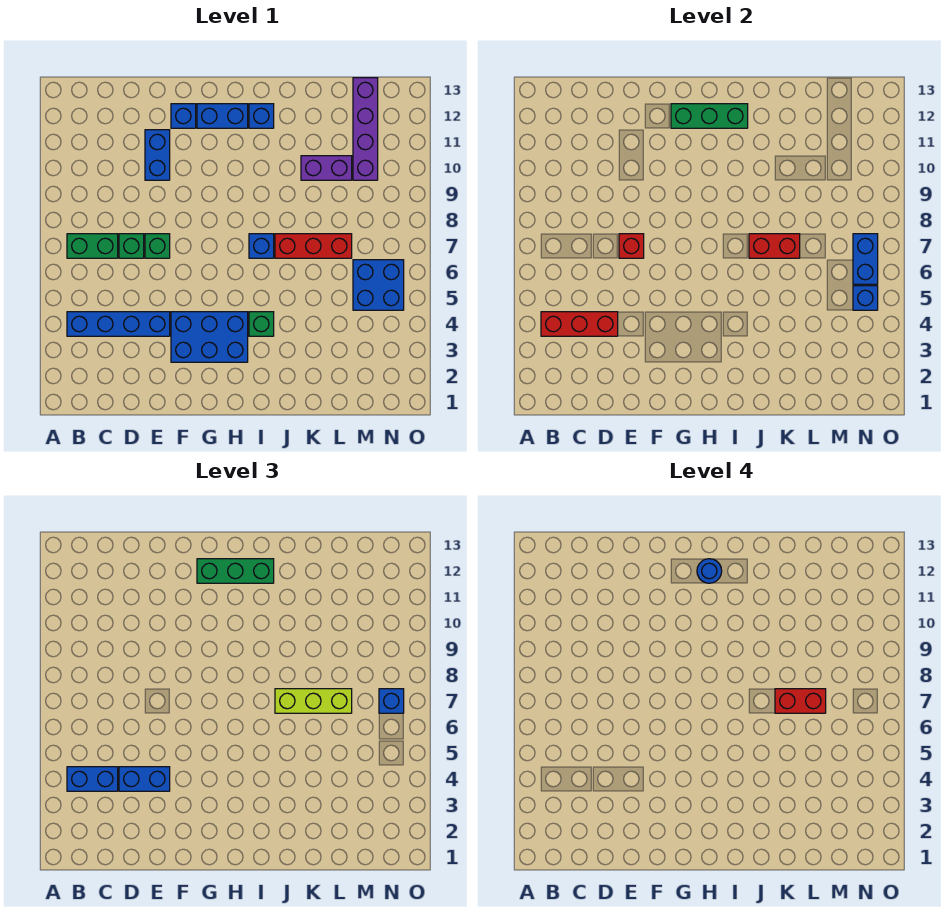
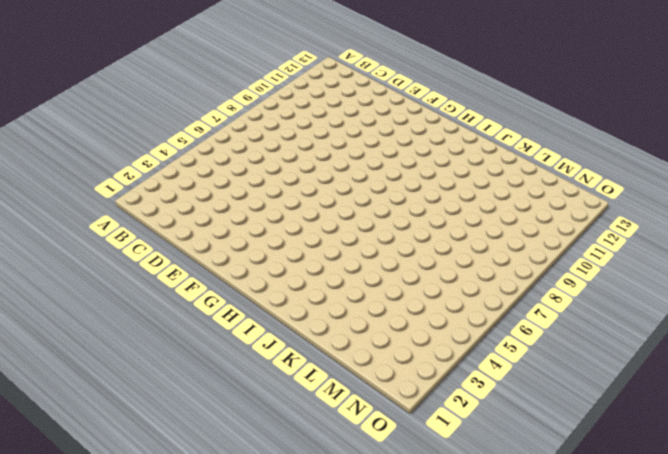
none -> blue brick B4:E4 level 1
none -> green brick B7:C7 level 1
none -> green brick D7 level 1

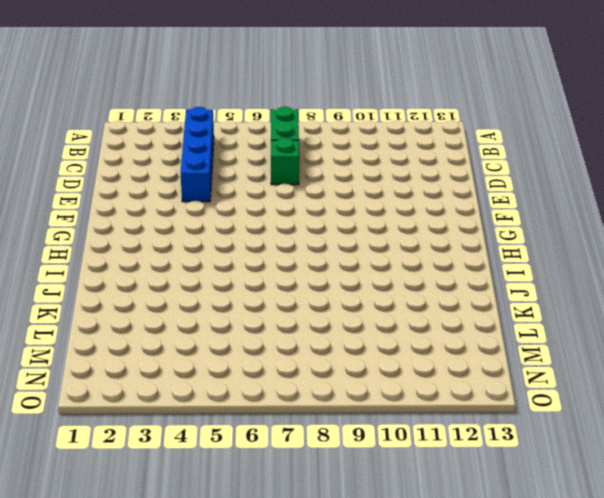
none -> green brick E7 level 1
none -> blue brick E10:E11 level 1
none -> blue brick F3:H4 level 1

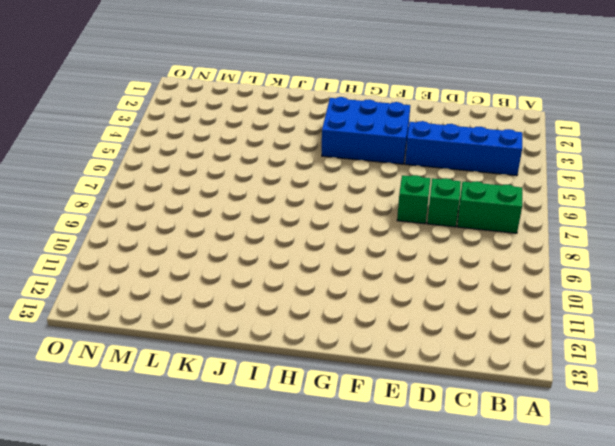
none -> blue brick E10:E11 level 1
none -> blue brick F12 level 1
none -> blue brick G12:H12 level 1

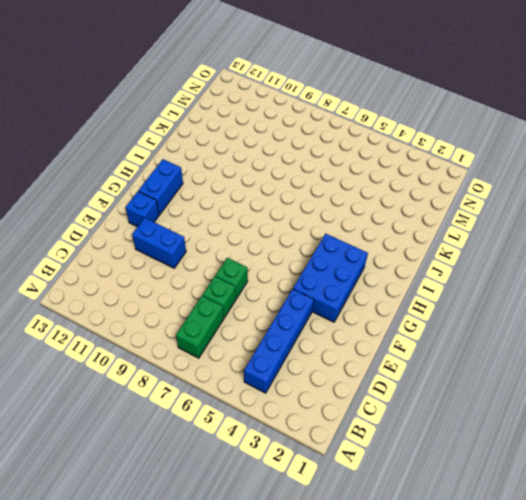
none -> green brick I4 level 1
none -> blue brick I7 level 1
none -> blue brick I12 level 1

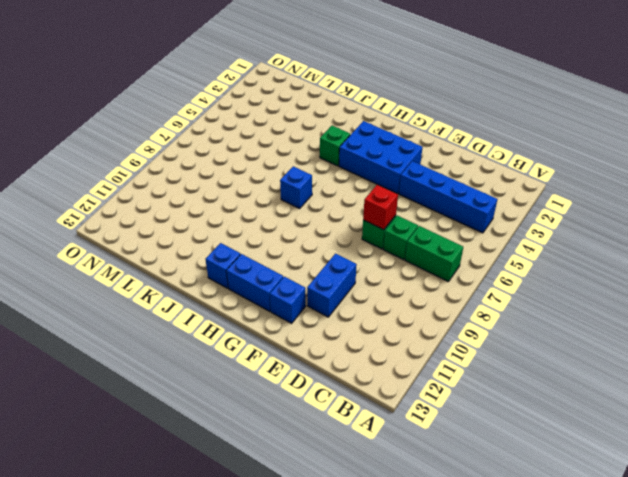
none -> red brick J7:L7 level 1
none -> purple brick K10:L10 level 1
none -> blue brick M5:N6 level 1

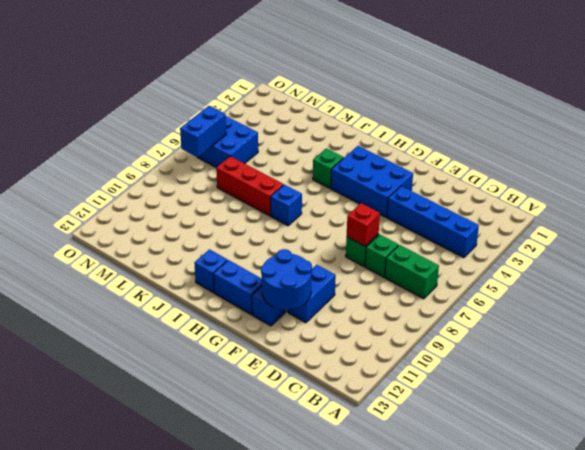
blue round brick E11:F12 level 2 -> none
none -> purple brick K10:L10 level 1
none -> purple brick M10:M13 level 1
none -> red brick B4:D4 level 2

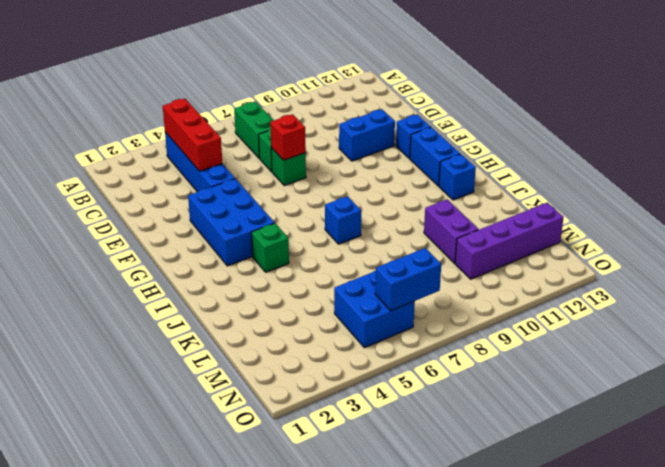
none -> red brick J7:L7 level 1
none -> green brick G12:I12 level 2
none -> red brick J7:K7 level 2

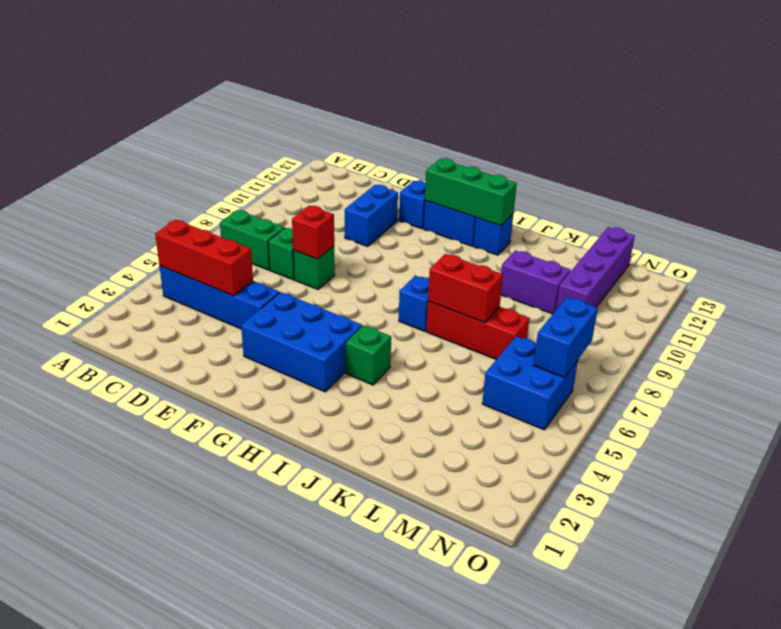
none -> blue brick N5 level 2
none -> blue brick B4:C4 level 3
none -> blue brick D4:E4 level 3

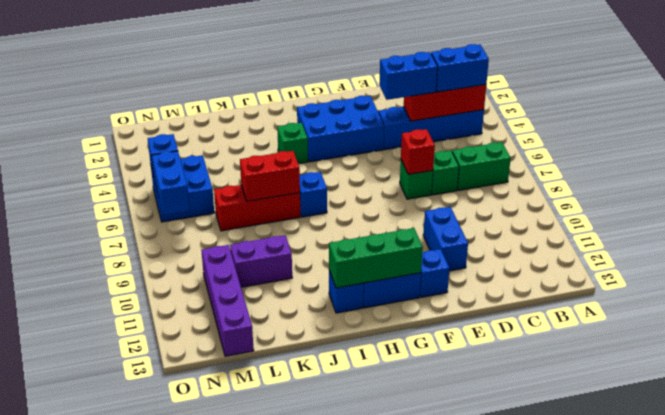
none -> green brick G12:I12 level 3
none -> lime brick J7:L7 level 3
none -> blue brick N7 level 3

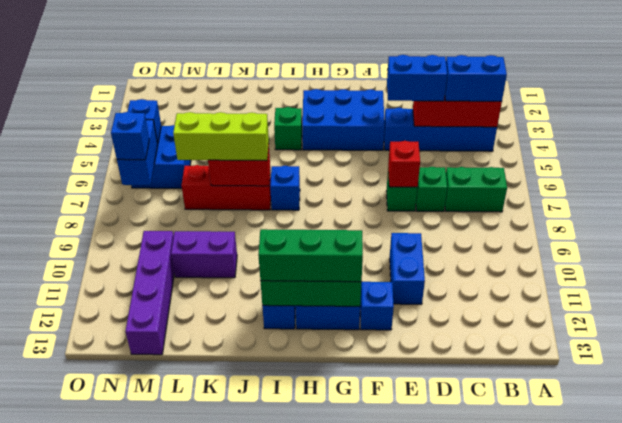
none -> blue round brick H12 level 4
none -> red brick K7:L7 level 4

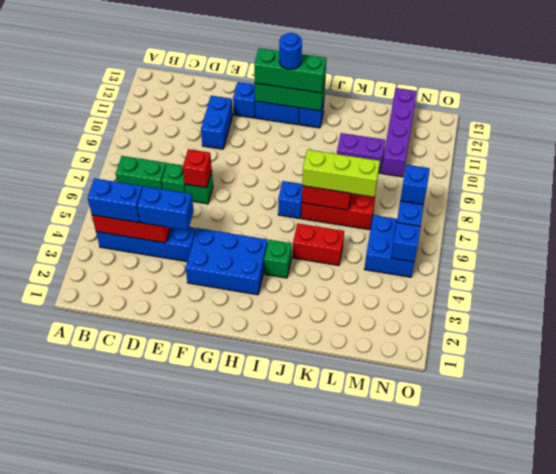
red brick J5:K5 level 1 -> red brick K7:L7 level 4

